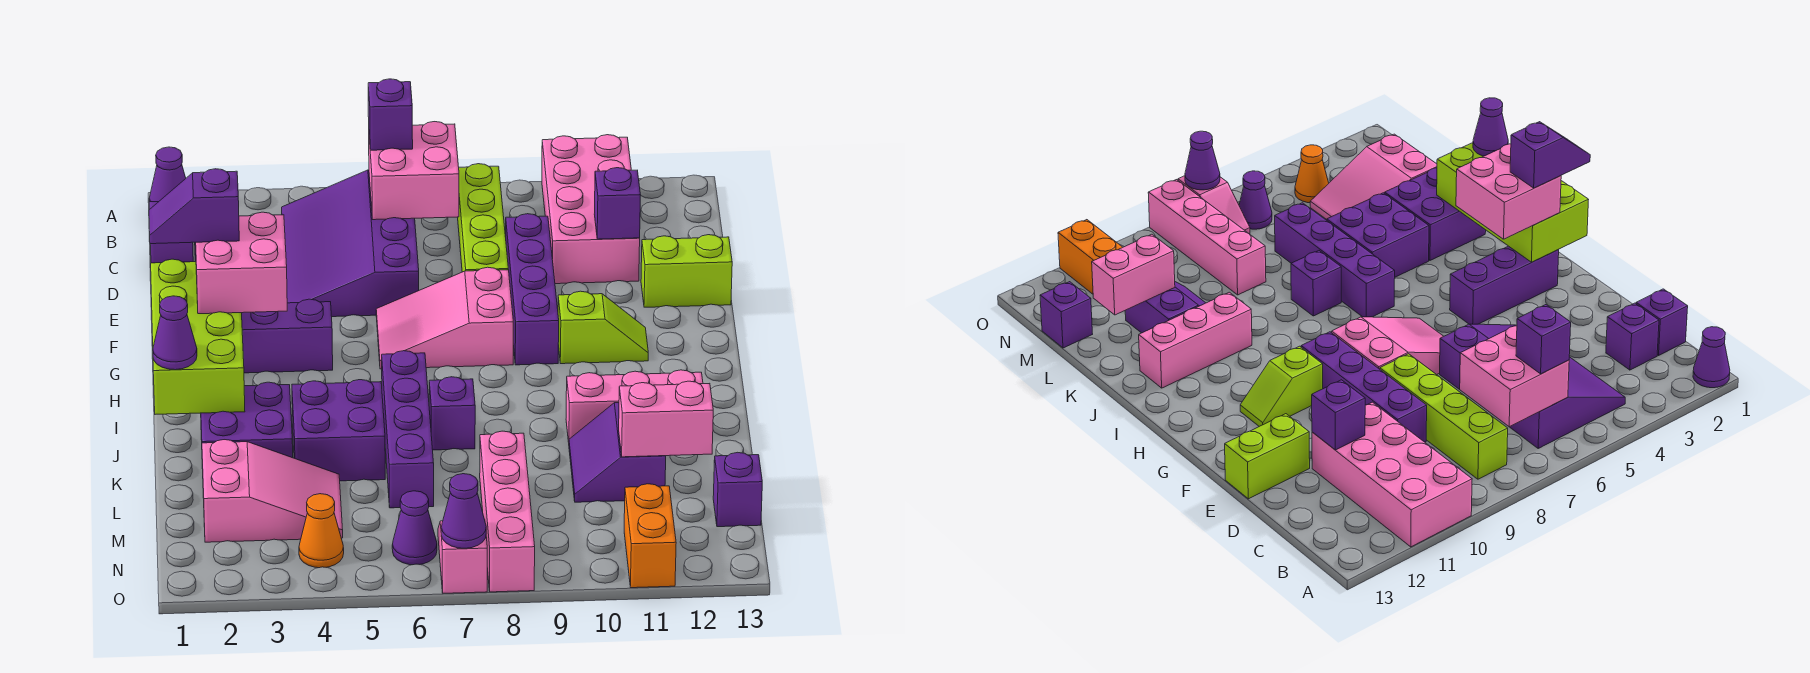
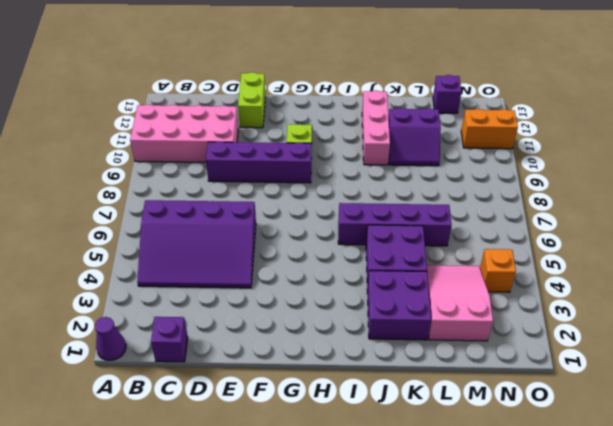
orange brick N4 level 1 -> orange cone N4 level 1
none -> lime brick B8:E8 level 1
none -> purple brick C2 level 1
none -> pink slope F6:G8 level 1 top 8
none -> purple brick G2:G4 level 1

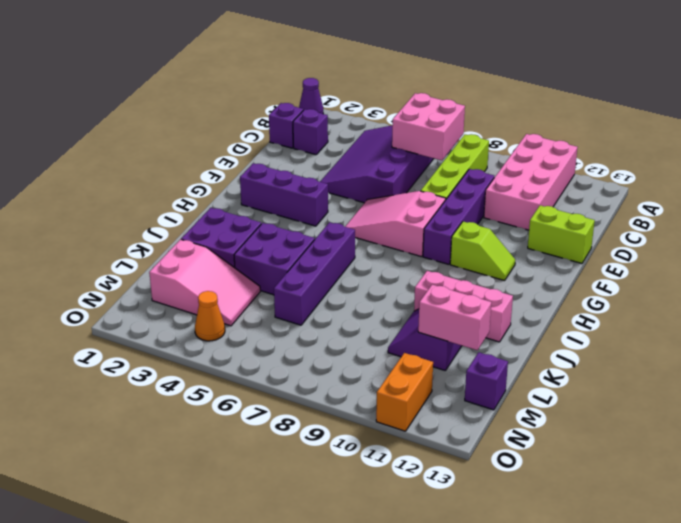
none -> purple brick J7 level 1
none -> pink brick L8:O8 level 1
none -> purple cone N6 level 1
none -> pink slope N7:O7 level 1 top O

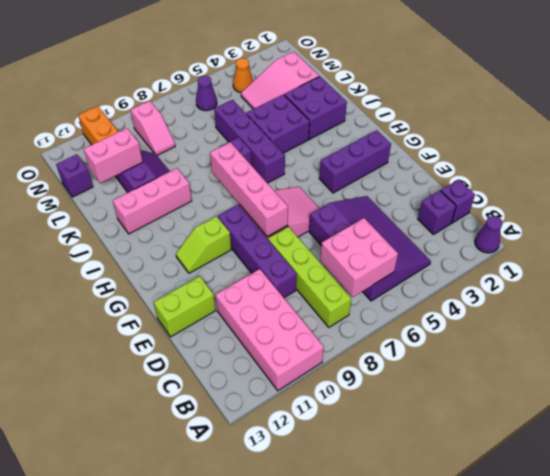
pink brick F8:I8 level 2 -> pink brick L8:O8 level 1
pink slope M9:N9 level 1 top N -> pink slope N7:O7 level 1 top O
none -> purple brick D11 level 2
none -> lime brick G1:J2 level 2
none -> purple cone O7 level 2
none -> purple brick B6 level 3

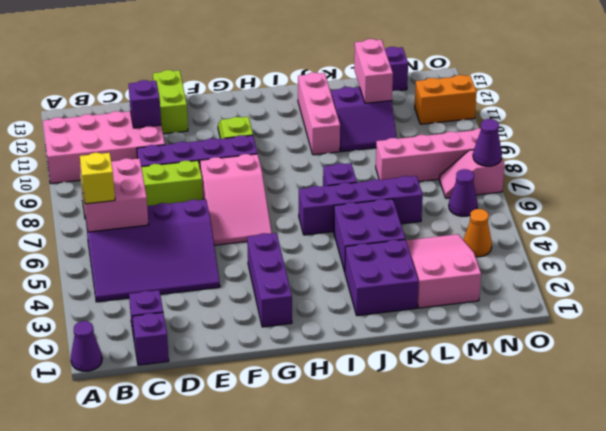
yellow brick B6 level 3 -> purple brick B6 level 3
none -> lime brick G1:J2 level 2
none -> pink brick G2:H3 level 3
none -> purple cone J1 level 3
none -> purple slope G1:G2 level 4 top 2

